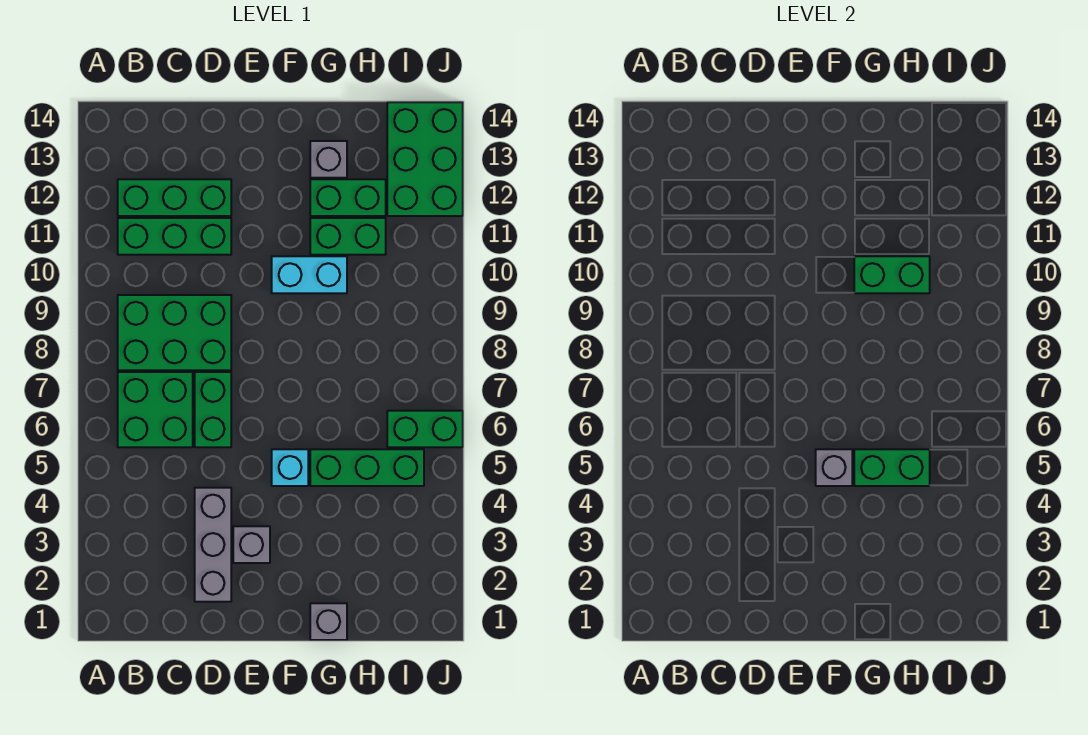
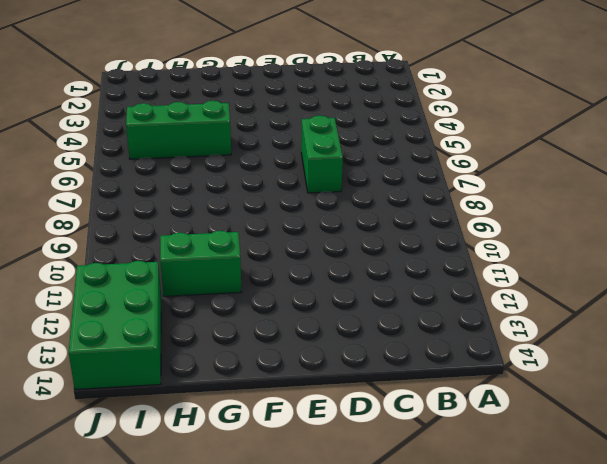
none -> green brick B6:C7 level 1
none -> green brick B8:D9 level 1
none -> green brick B11:D11 level 1

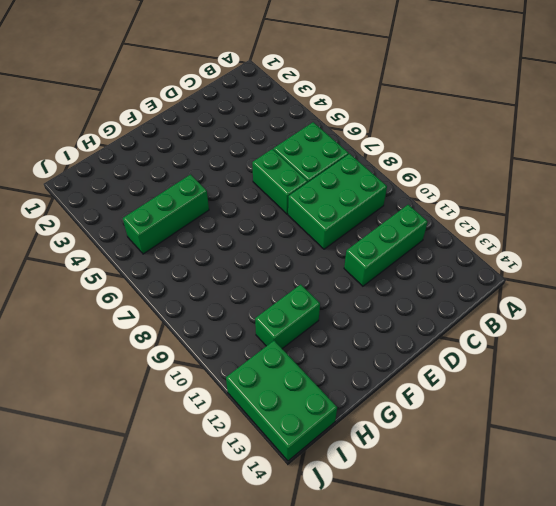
none -> green brick B12:D12 level 1
none -> grey brick D2:D4 level 1
none -> grey brick E3 level 1

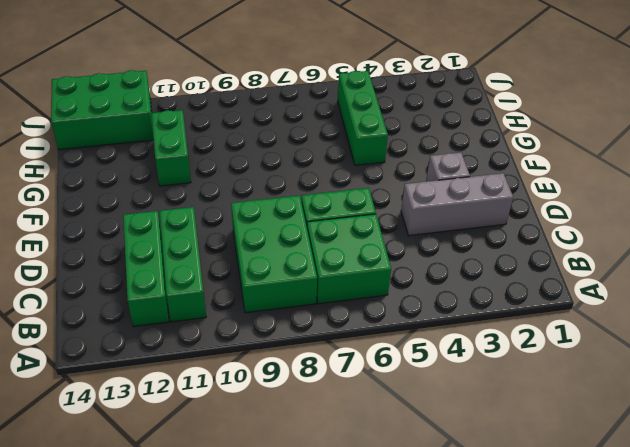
none -> cyan brick F5 level 1
none -> cyan brick F10:G10 level 1
none -> grey brick G1 level 1

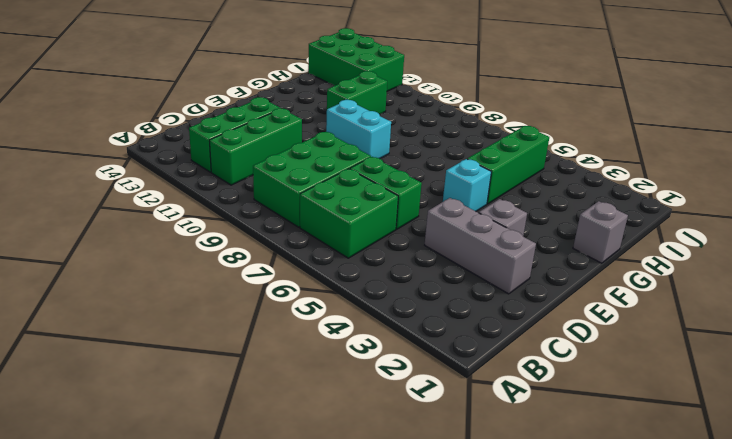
cyan brick F9:F10 level 1 -> cyan brick F10:G10 level 1
none -> green brick G12:H12 level 1
none -> grey brick G13 level 1
none -> green brick I6:J6 level 1

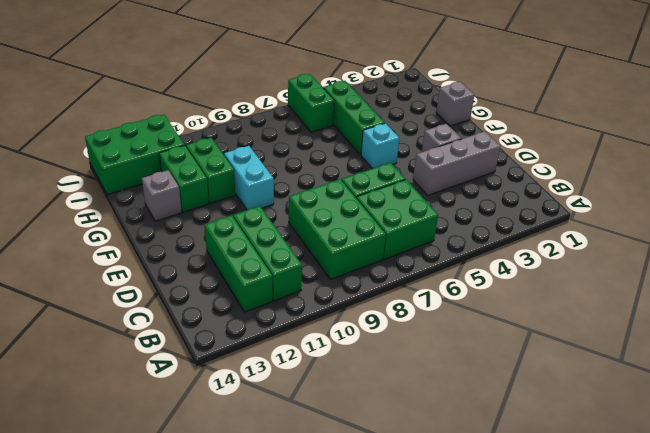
none -> grey brick F5 level 2
none -> green brick G5:H5 level 2
none -> green brick G10:H10 level 2

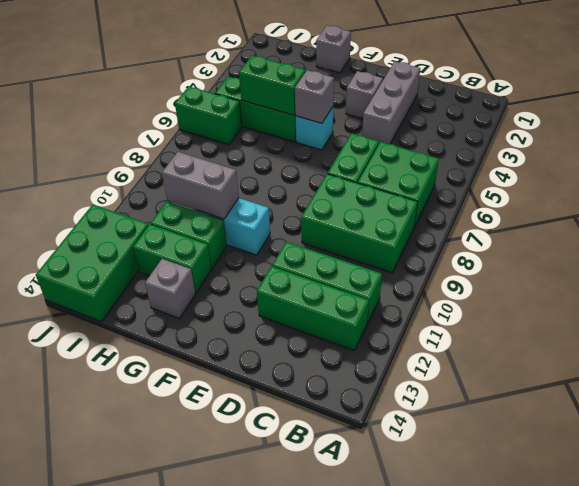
grey brick G10:H10 level 2 -> green brick G10:H10 level 2

